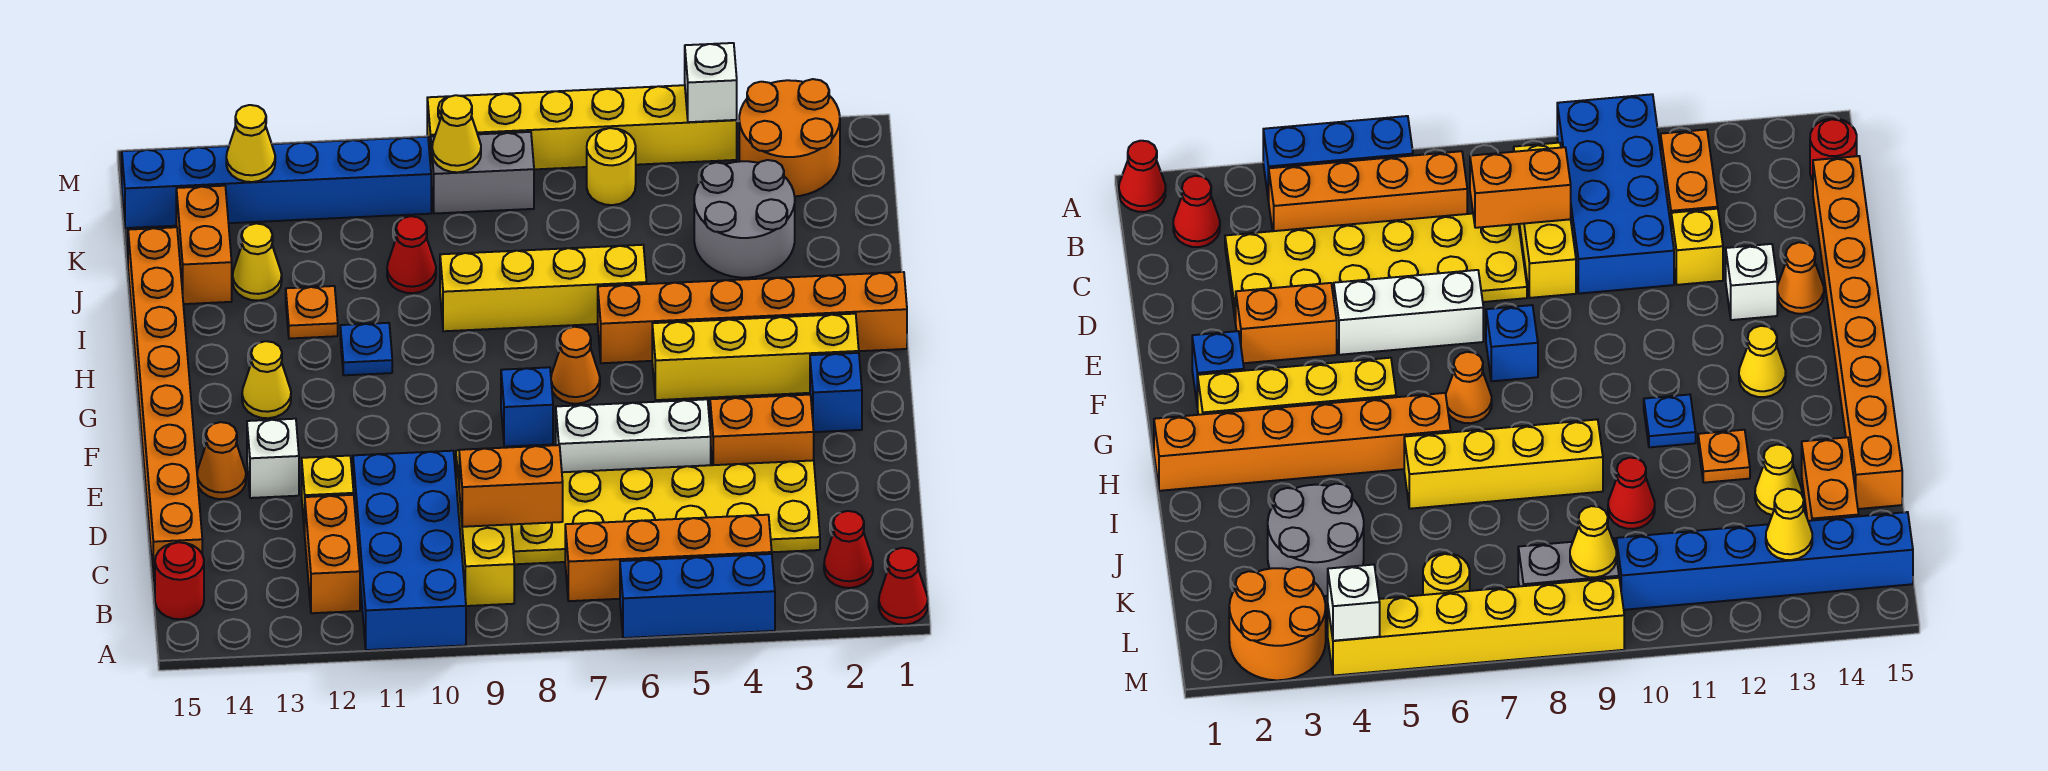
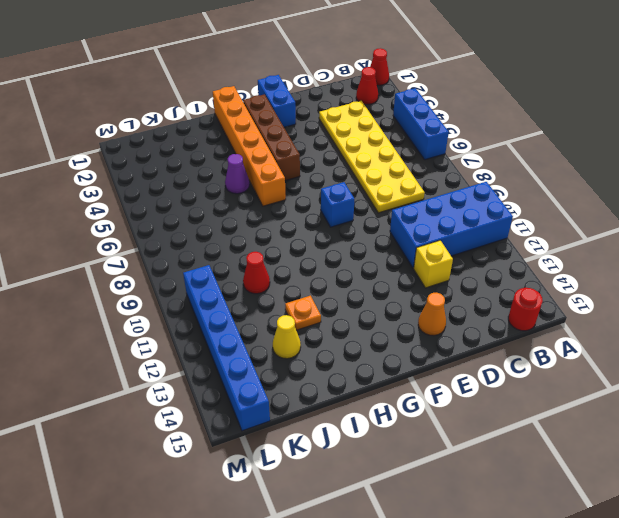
blue brick F1:F2 level 1 -> blue brick F2 level 1
brown brick G2:G5 level 1 -> yellow brick G2:G5 level 1
purple cone I5 level 1 -> none
none -> orange brick B4:B7 level 1
none -> yellow brick B9:D9 level 1
none -> orange brick B12:C12 level 1
none -> orange brick C15:J15 level 1

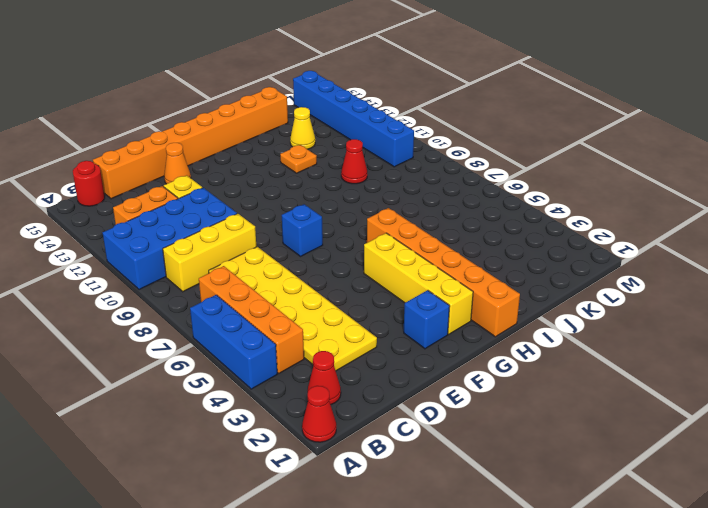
none -> orange brick E3:E4 level 1
none -> white brick E5:E7 level 1
none -> white brick E13 level 1
none -> orange cone G7 level 1

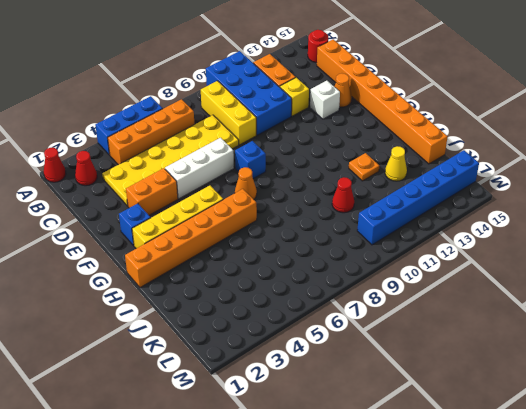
none -> yellow cone G13 level 1
none -> blue plate H11 level 1
none -> yellow brick I6:I9 level 1
none -> grey round brick J3:K4 level 1

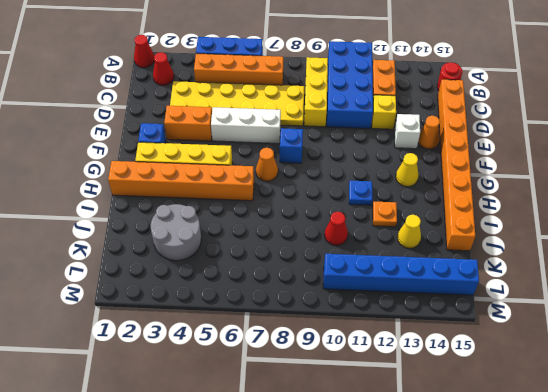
none -> yellow brick I6:I9 level 1
none -> orange brick J14:K14 level 1
none -> orange round brick L2:M3 level 1
none -> yellow round brick L6 level 1

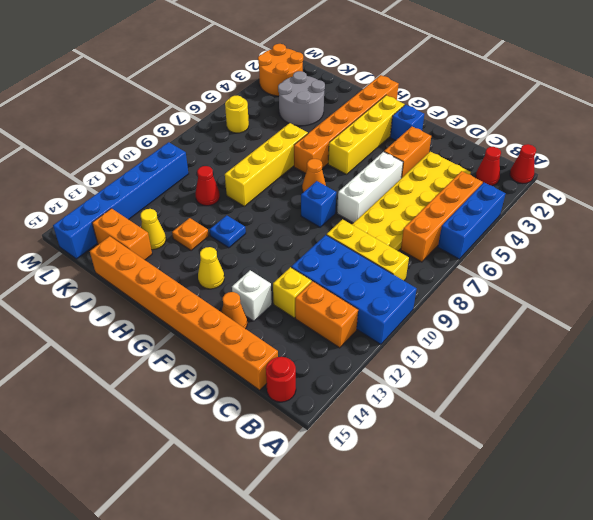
none -> grey brick L8:L9 level 1
none -> yellow brick M4:M9 level 1
none -> orange brick C8:C9 level 2
none -> yellow cone L9 level 2

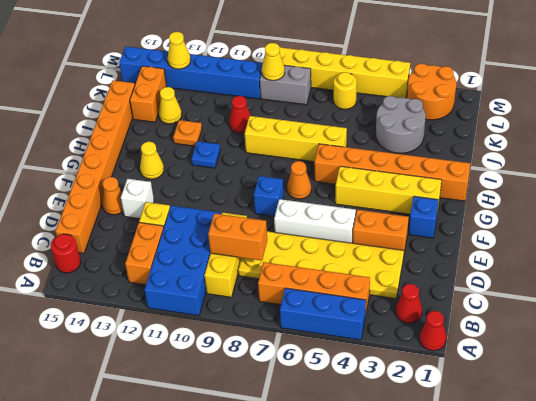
none -> white brick M4 level 2

